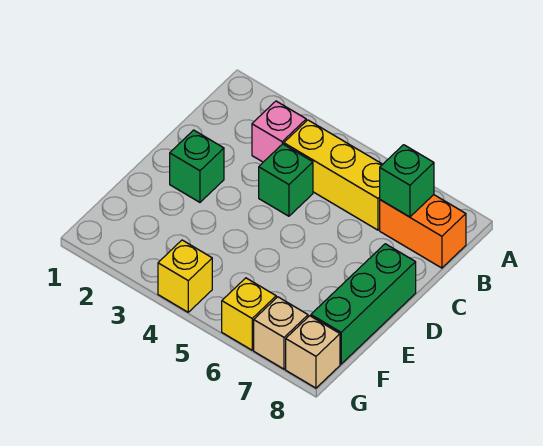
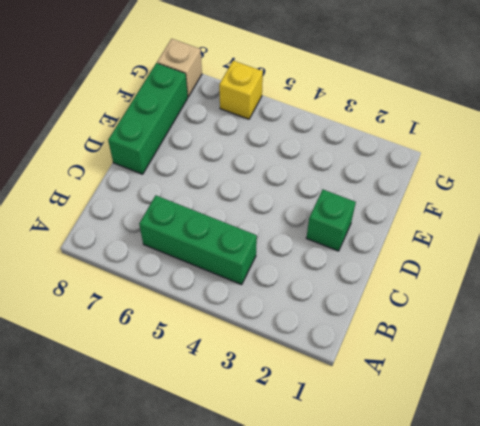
green brick B4:B6 level 1 -> yellow brick B4:B6 level 1
none -> pink brick B3 level 1
none -> orange brick B7:B8 level 1

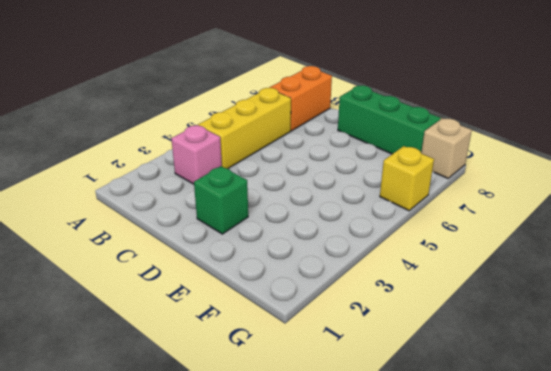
none -> green brick C4 level 1
none -> yellow brick G4 level 1

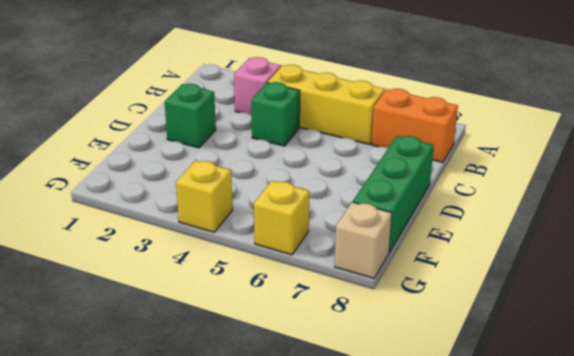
none -> tan brick G7 level 1
none -> green brick B7 level 2

